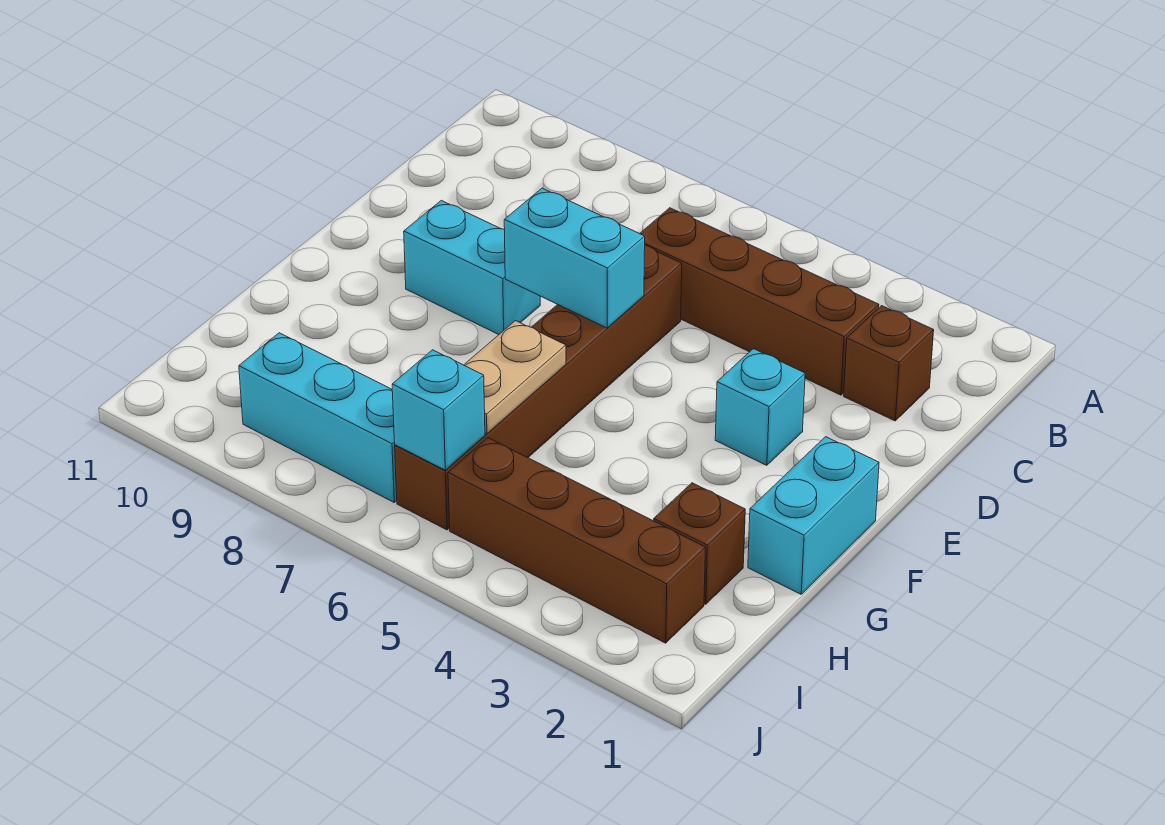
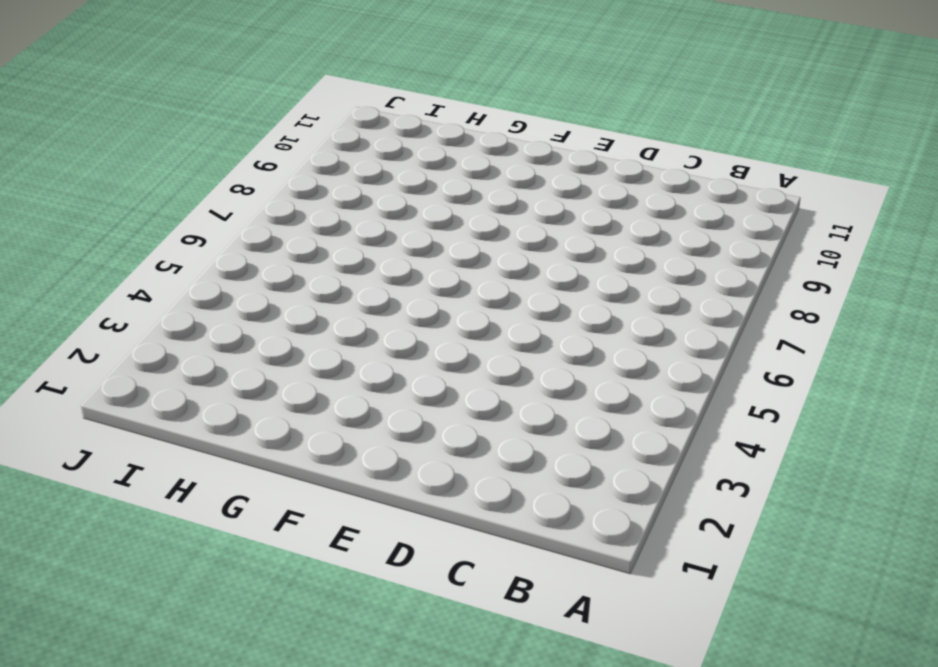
none -> brown brick C2 level 1
none -> brown brick C3:C6 level 1
none -> brown brick D6:I6 level 1

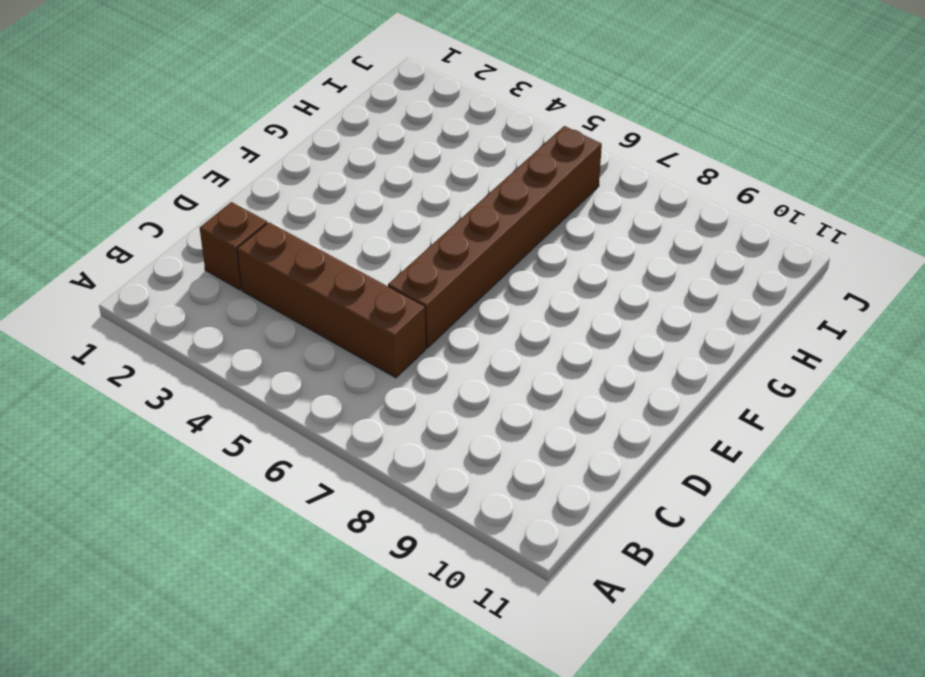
none -> cyan brick E3 level 1
none -> cyan brick E8:E9 level 1
none -> cyan brick F1:G1 level 1

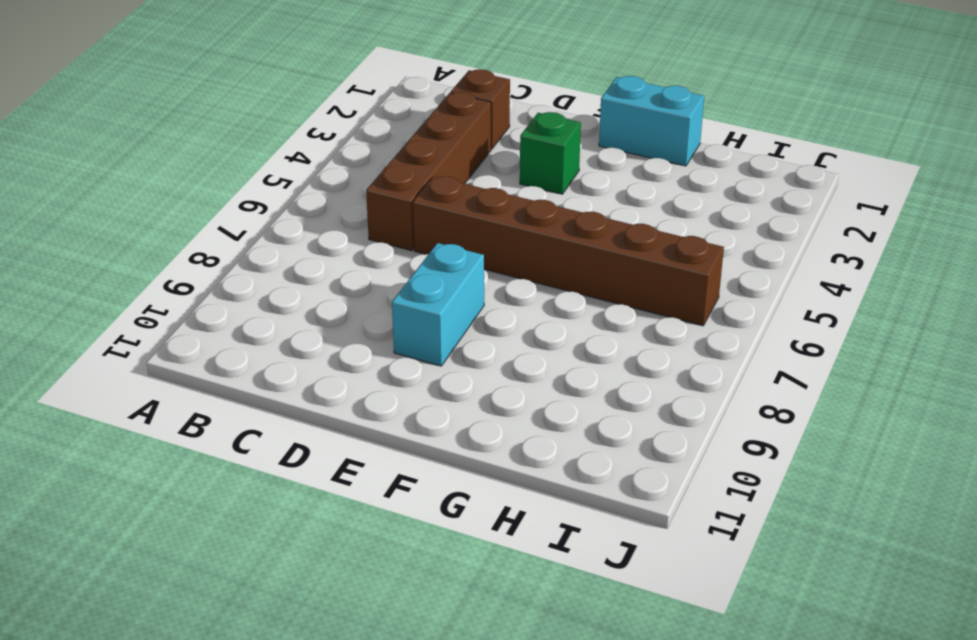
green brick E3 level 1 -> cyan brick E3 level 1
none -> brown brick H2 level 1
none -> brown brick I2:I5 level 1
none -> cyan brick I7:I9 level 1

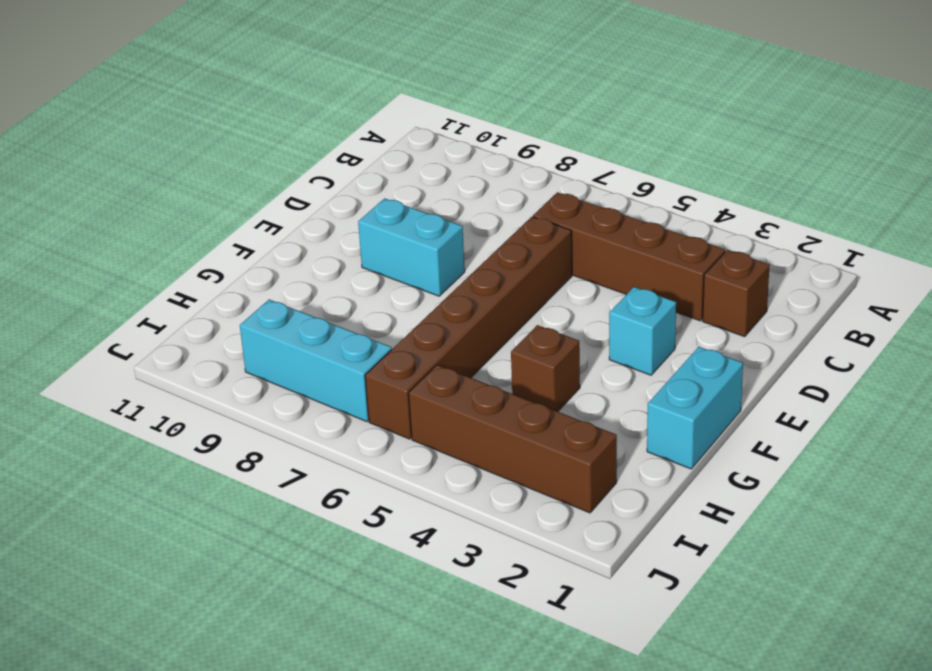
brown brick G4 level 1 -> brown brick H2 level 1
none -> cyan brick E6:E7 level 2
none -> tan plate G6:H6 level 2
none -> cyan brick I6 level 2

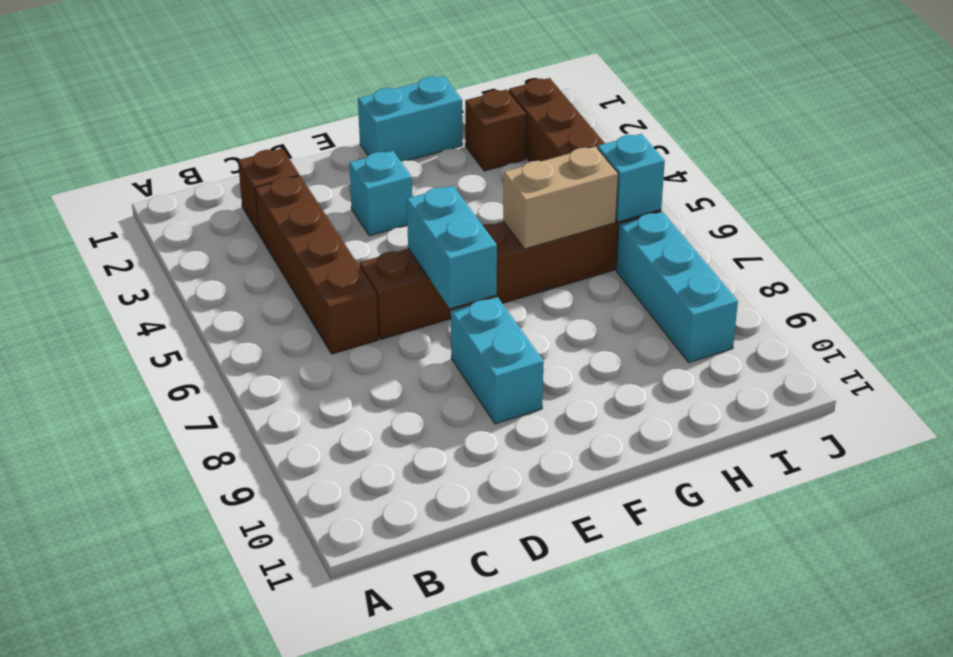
tan brick G6:H6 level 2 -> tan plate G6:H6 level 2

